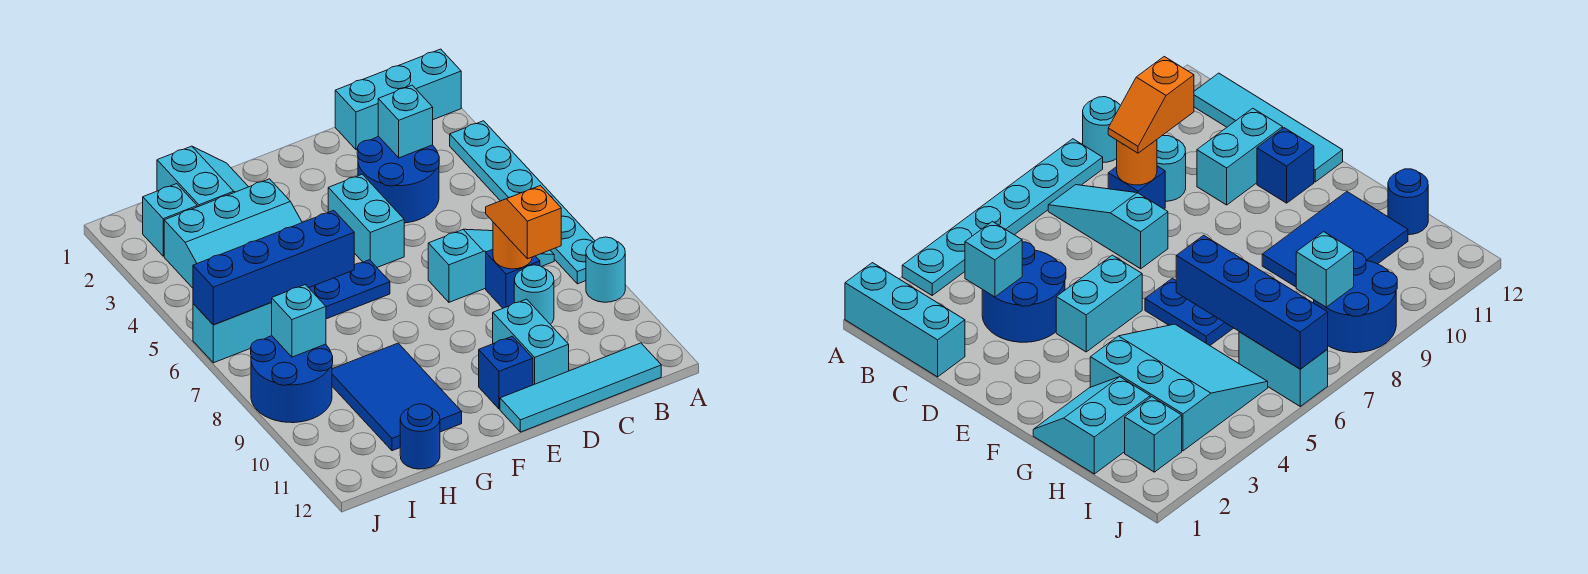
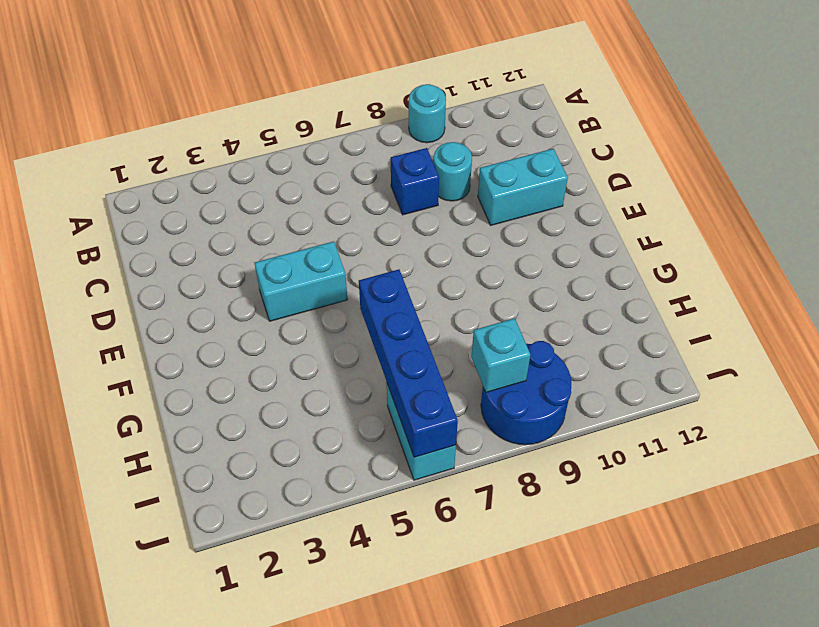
none -> cyan brick A1:C1 level 1
none -> cyan plate A3:A8 level 1
none -> cyan slope B7:D7 level 1 top D

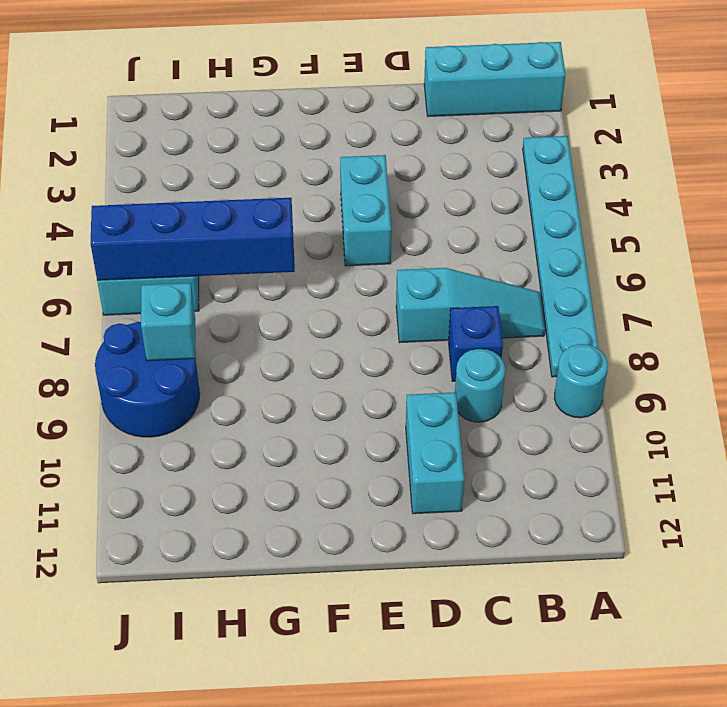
none -> cyan tile B12:E12 level 1
none -> blue round brick C3:D4 level 1
none -> blue brick E11 level 1

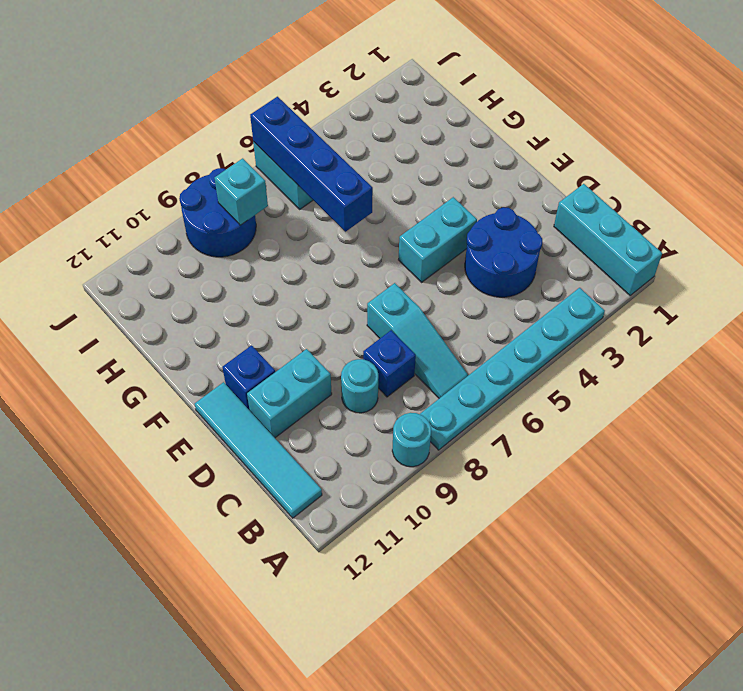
none -> blue plate F6:G6 level 1
none -> cyan slope G1:H2 level 1 top H
none -> cyan slope G3:I5 level 1 top 3

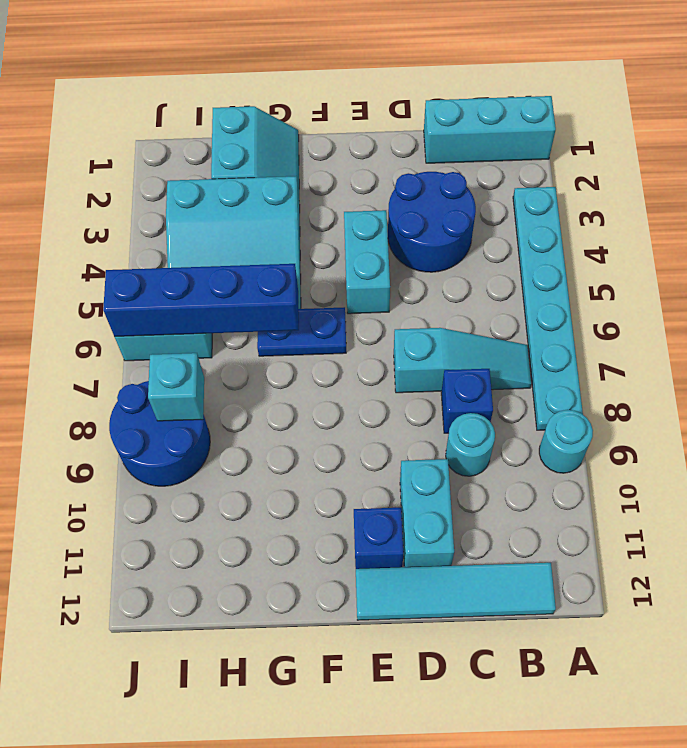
none -> blue tile G9:H11 level 1
none -> blue round brick H12 level 1
none -> cyan brick I2 level 1

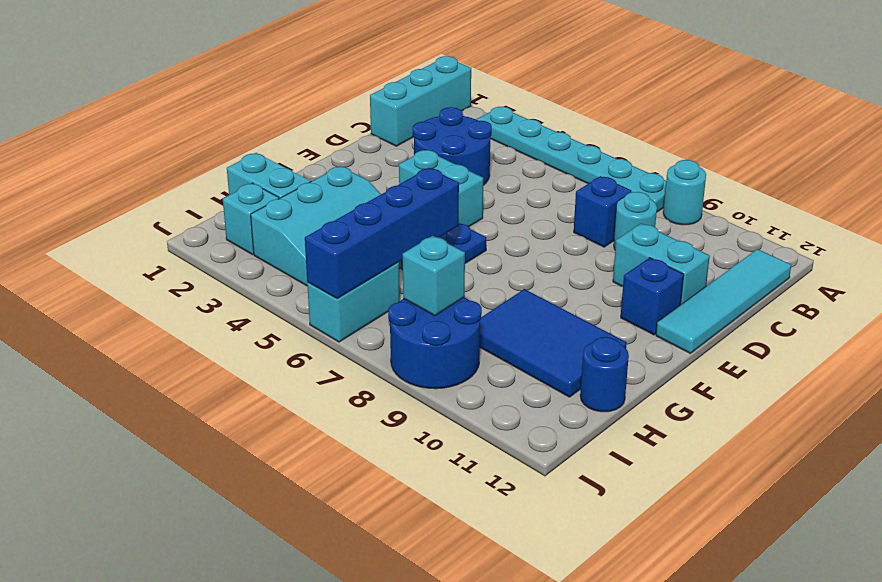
none -> cyan slope B7:D7 level 1 top D
none -> cyan brick C3 level 2
none -> orange round brick C8 level 2

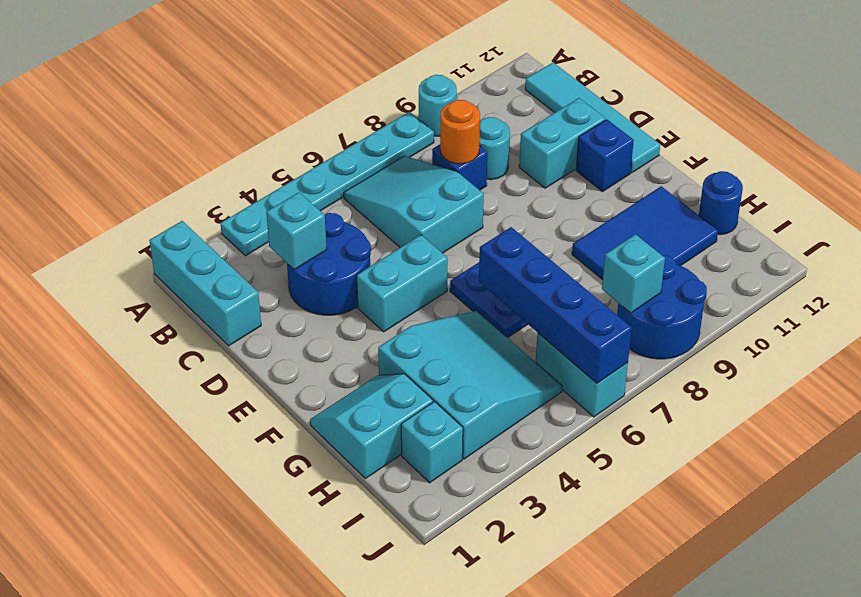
cyan slope B6:D7 level 1 top D -> cyan slope B7:D7 level 1 top D
none -> orange slope C8:C9 level 3 top 9

